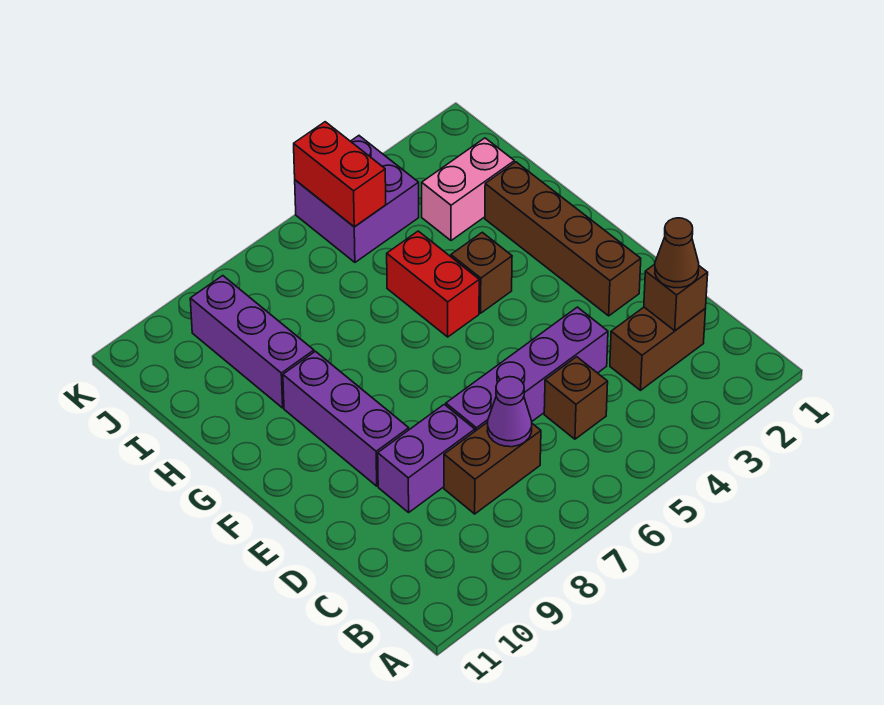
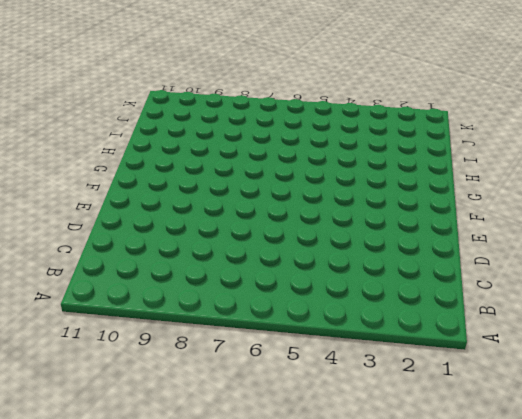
none -> brown brick C2:C3 level 1
none -> brown brick C5 level 1
none -> brown brick C7:C8 level 1

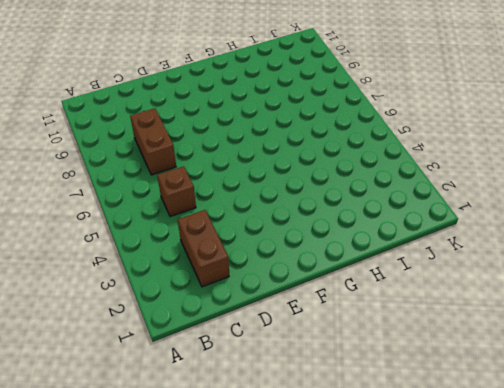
none -> purple brick D4:D7 level 1
none -> purple brick D8:D9 level 1
none -> brown brick E2:H2 level 1

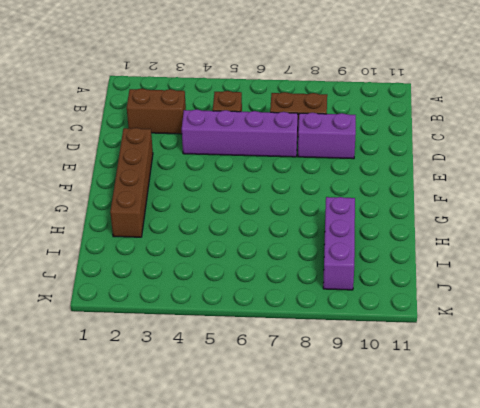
none -> purple brick E9:G9 level 1
none -> brown brick G4 level 1
none -> red brick G5:H5 level 1

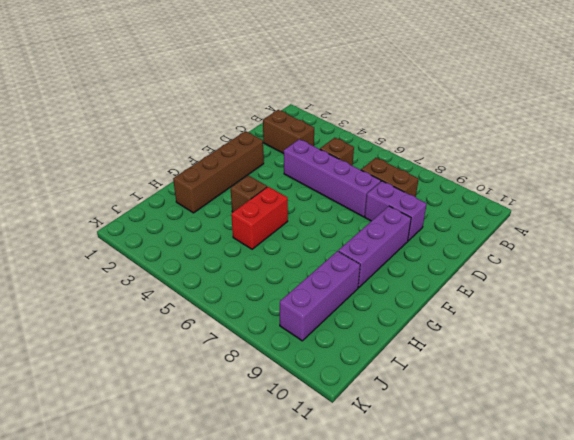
none -> pink brick I2:I3 level 1
none -> purple brick J4:K5 level 1
none -> brown brick C2 level 2

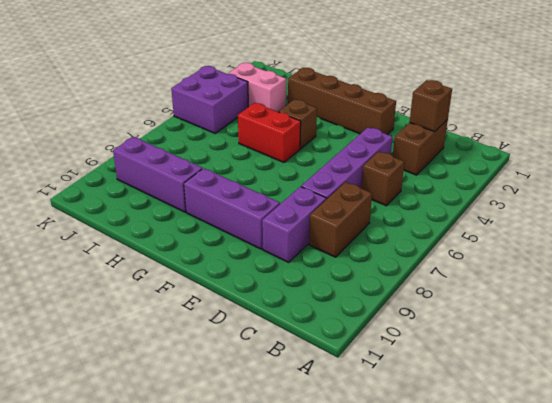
pink brick I3:J3 level 1 -> pink brick I2:I3 level 1
none -> purple cone C7 level 2
none -> red brick J5:K5 level 2
none -> brown cone C2 level 3

